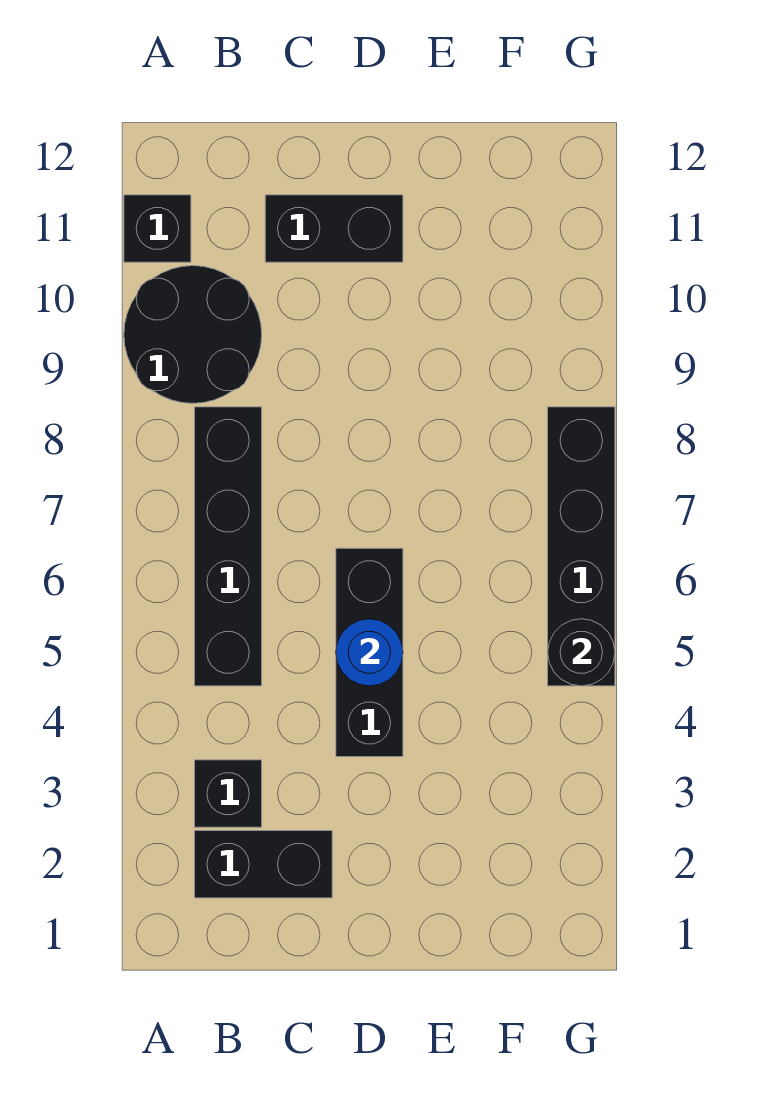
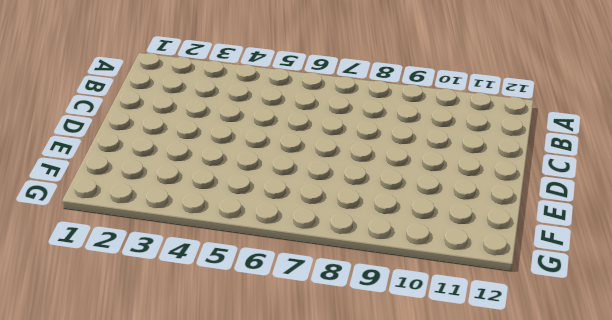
none -> black round brick A9:B10 level 1
none -> black brick A11 level 1

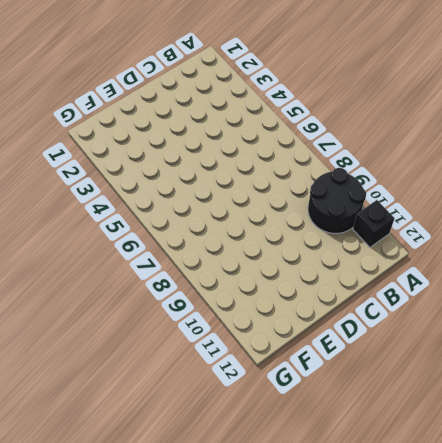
none -> black brick B2:C2 level 1
none -> black brick B3 level 1

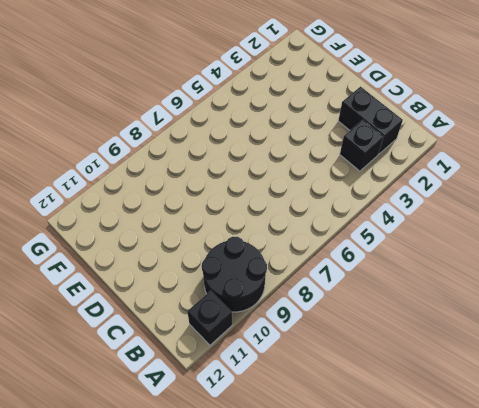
none -> black brick B5:B8 level 1
none -> black brick C11:D11 level 1

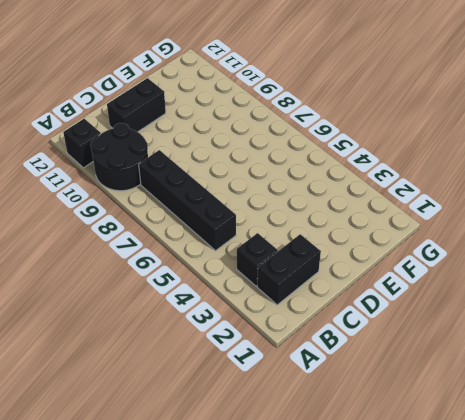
none -> black brick D4:D6 level 1
none -> black brick G5:G8 level 1

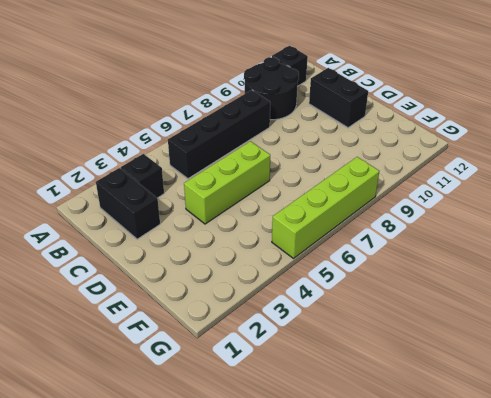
lime brick D4:D6 level 1 -> black brick D4:D6 level 1
lime brick G5:G8 level 1 -> black brick G5:G8 level 1
none -> blue round brick D5 level 2
none -> black round brick G5 level 2

